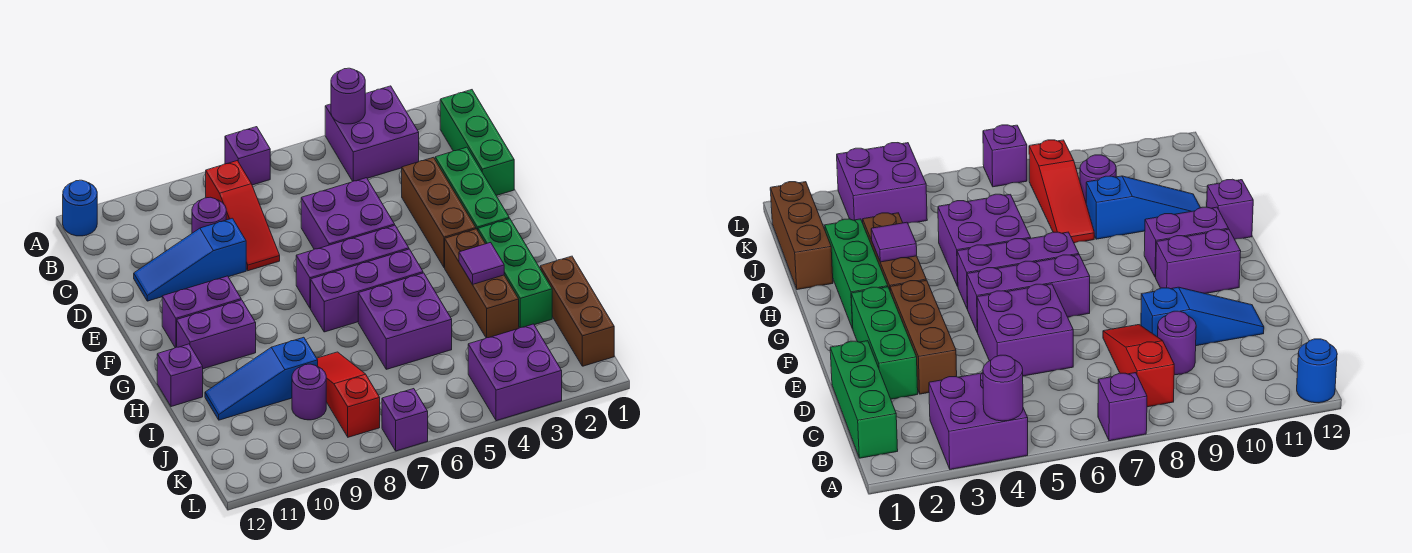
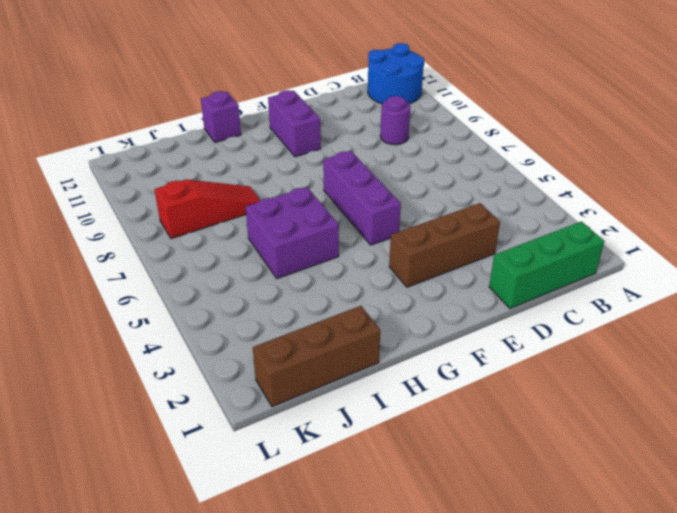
blue round brick A11:B12 level 1 -> blue round brick A12 level 1
none -> purple brick A3:B4 level 1
none -> purple brick A7 level 1
none -> red slope B8:D8 level 1 top B

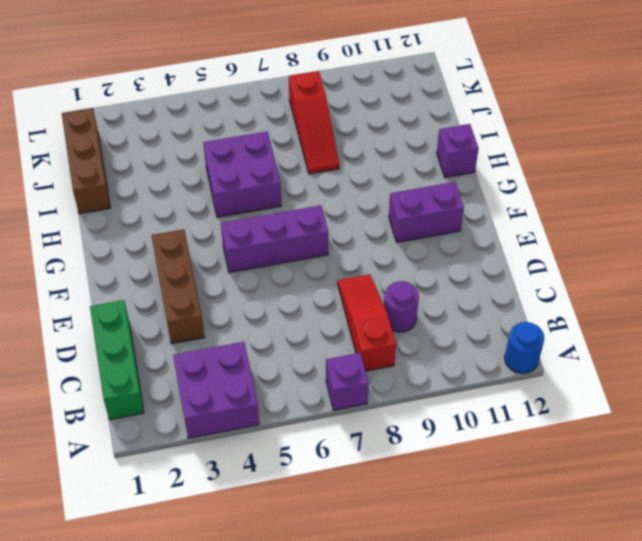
none -> green brick D2:F2 level 1
none -> purple brick D5:E6 level 1
none -> blue slope D9:D11 level 1 top 9

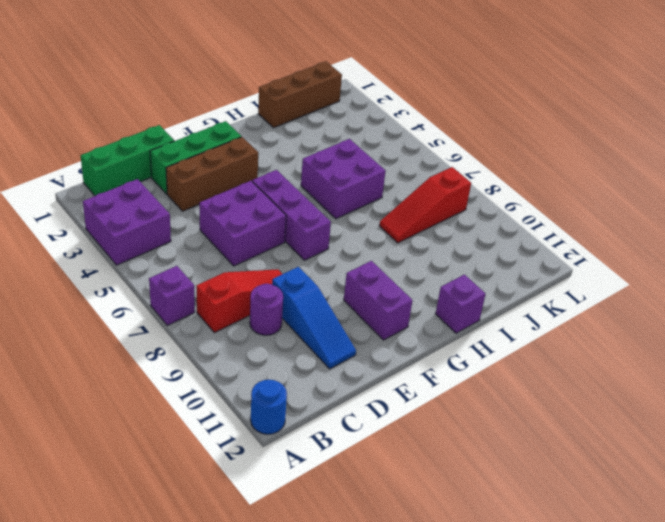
none -> green brick G2:I2 level 1
none -> brown brick G3:I3 level 1
none -> purple brick G5:G7 level 1

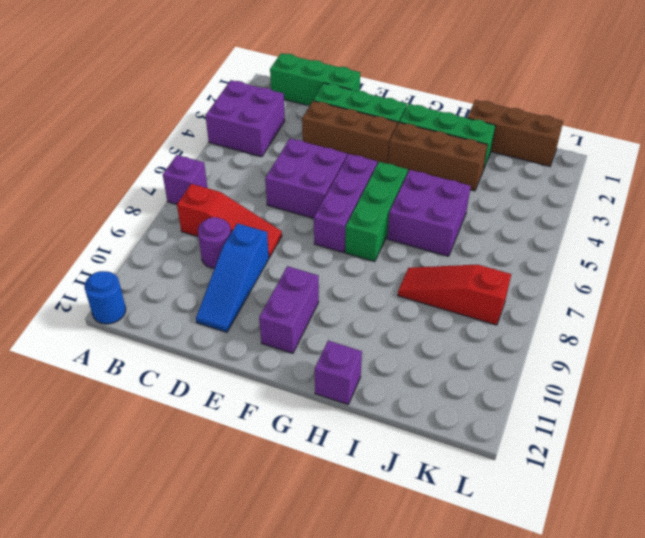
green brick G5:G7 level 1 -> purple brick G5:G7 level 1
none -> purple brick G10:G11 level 1
none -> blue slope I9:I11 level 1 top 9
none -> purple round brick J9 level 1

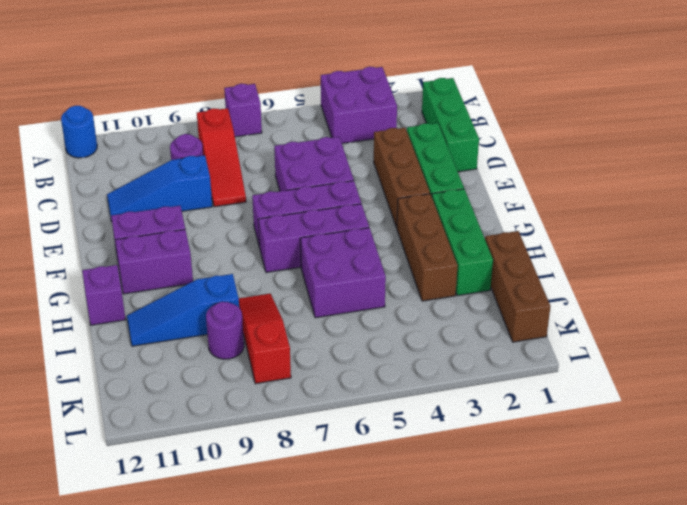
none -> purple brick K3:L4 level 1
none -> purple brick L7 level 1
none -> purple round brick A4 level 2

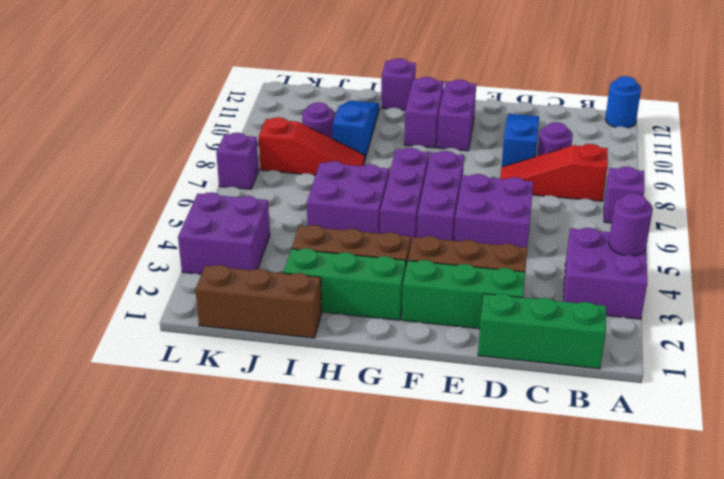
none -> purple tile H3 level 2

